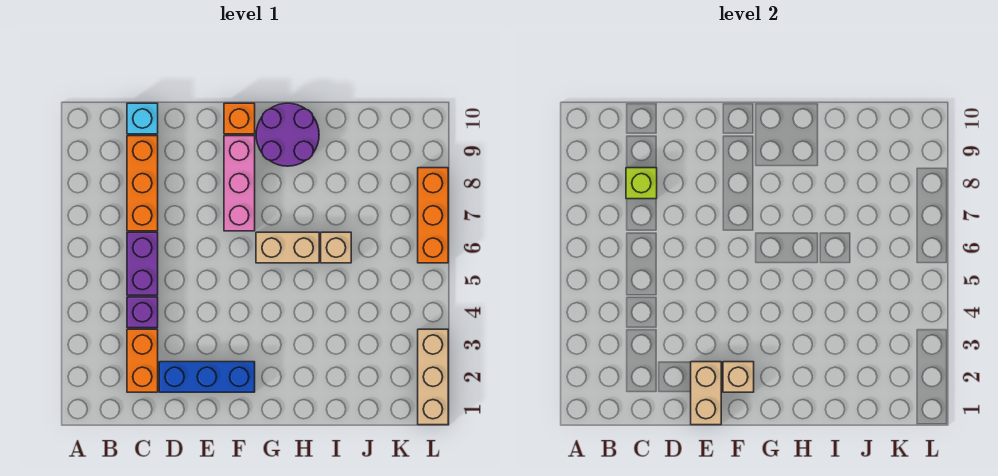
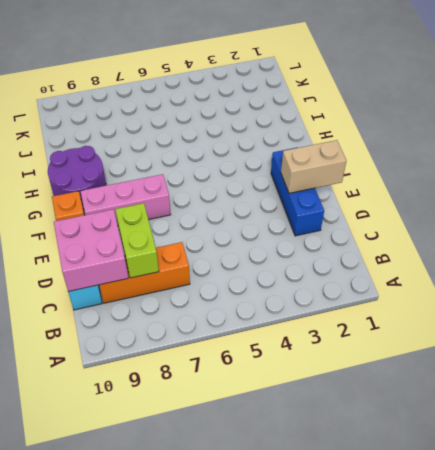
lime brick C8:D8 level 2 -> lime brick C8 level 2
pink brick C9:D10 level 2 -> none
none -> orange brick C2:C3 level 1
none -> purple brick C4 level 1
none -> purple brick C5:C6 level 1

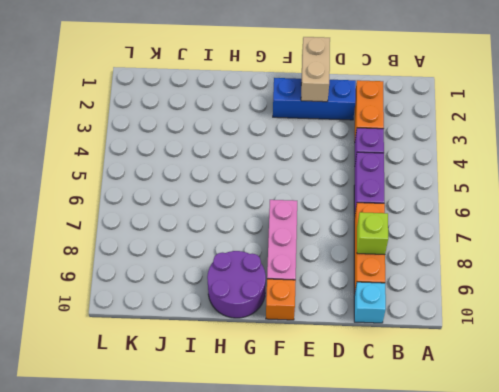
none -> tan brick G6:H6 level 1
none -> tan brick I6 level 1
none -> tan brick L1:L3 level 1

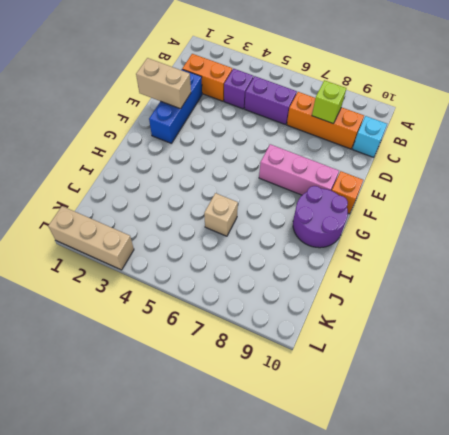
none -> tan brick G6:H6 level 1
none -> orange brick L6:L8 level 1
none -> tan brick F2 level 2

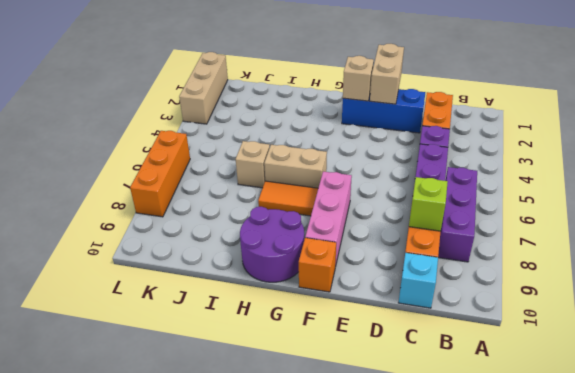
purple brick B6:B8 level 1 -> none
orange tile G7:H7 level 1 -> none

